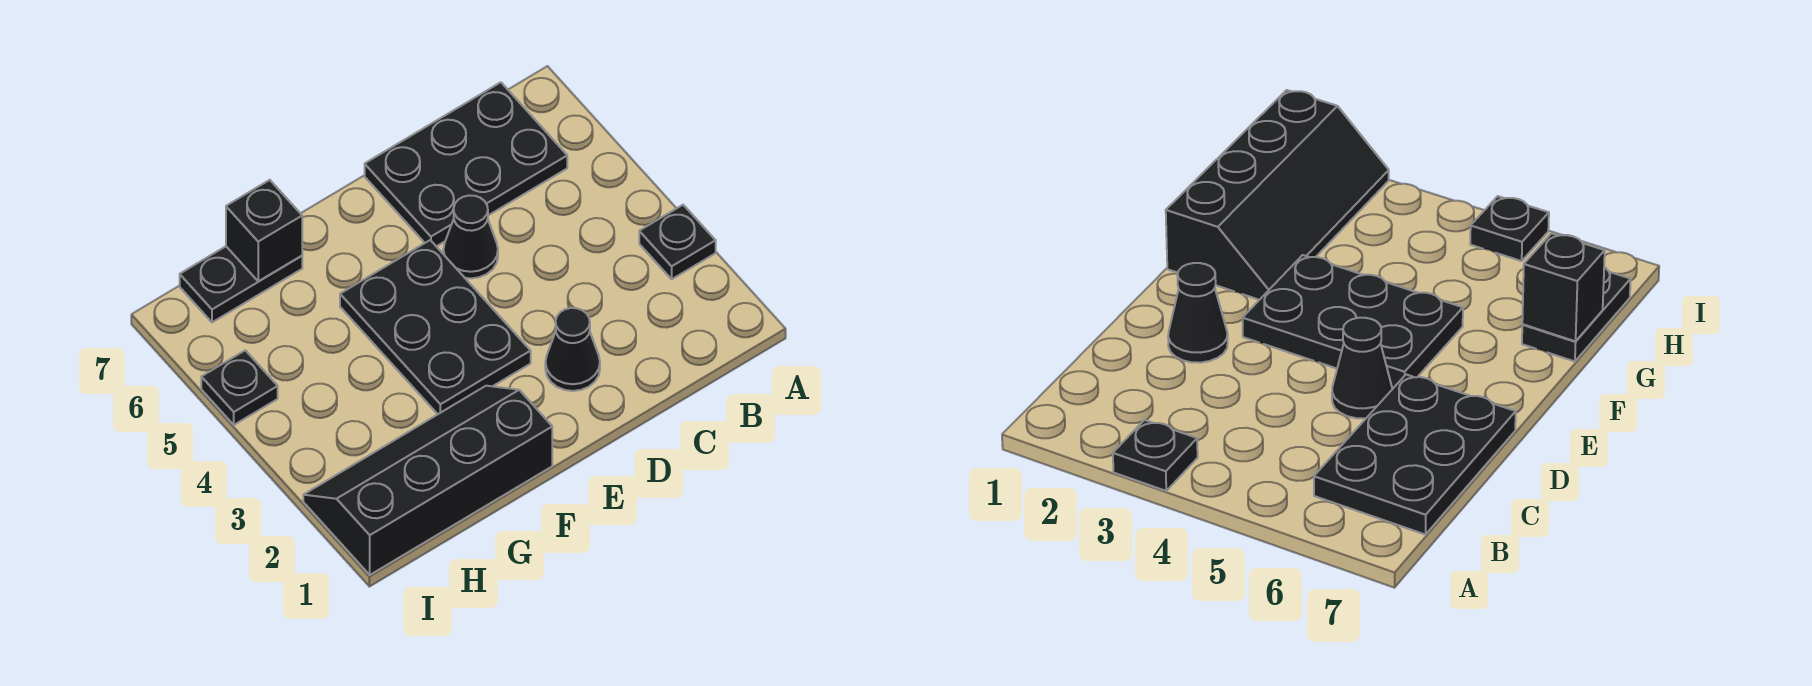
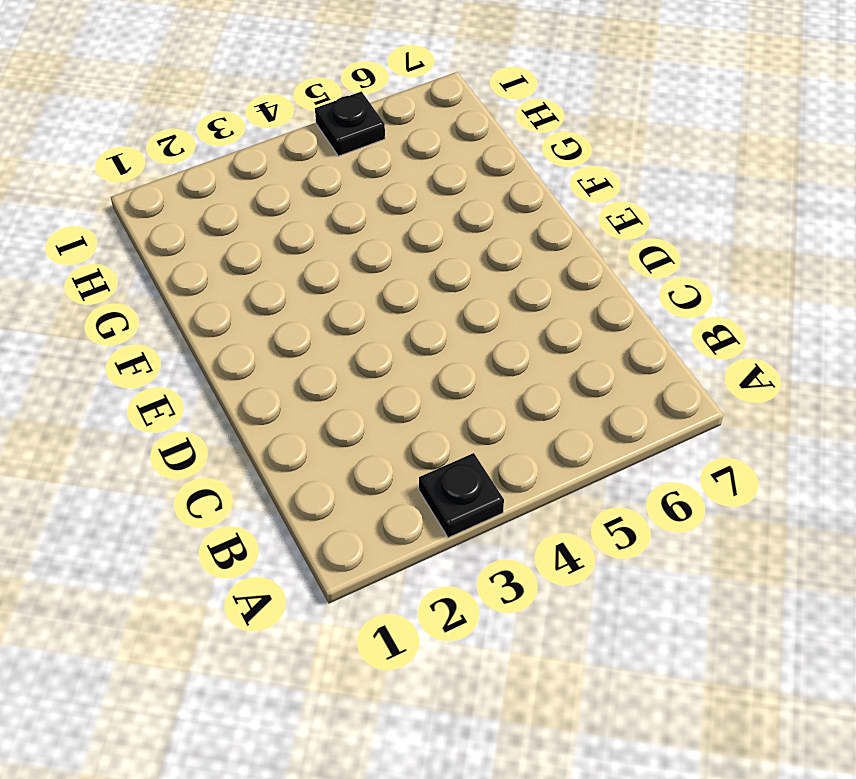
none -> black plate B6:D7 level 1
none -> black cone D2 level 1

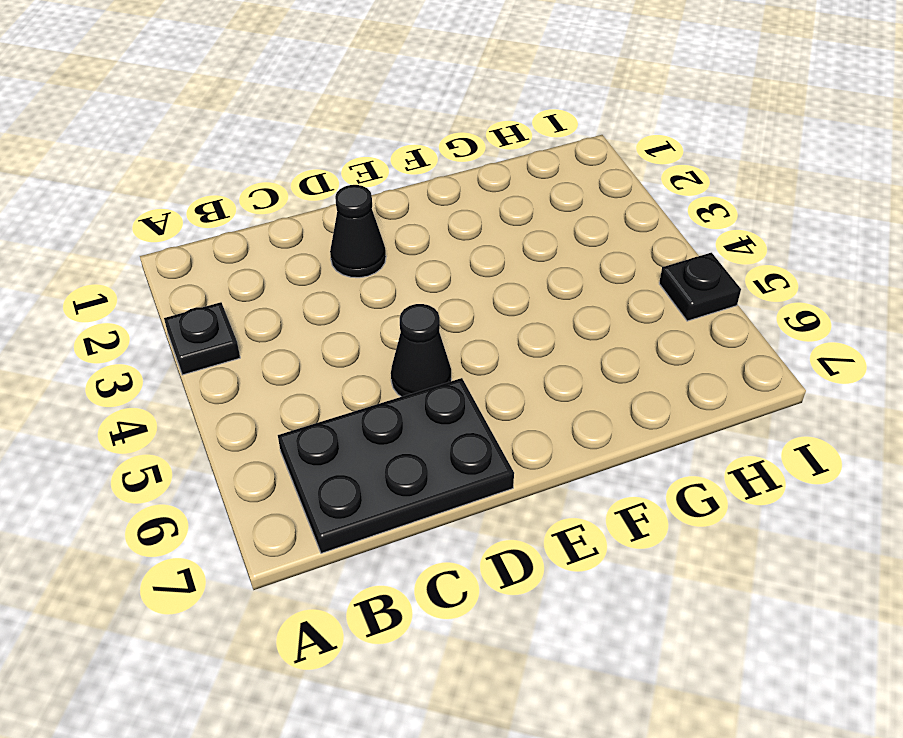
none -> black plate E3:F5 level 1
none -> black slope F1:I2 level 1 top 1

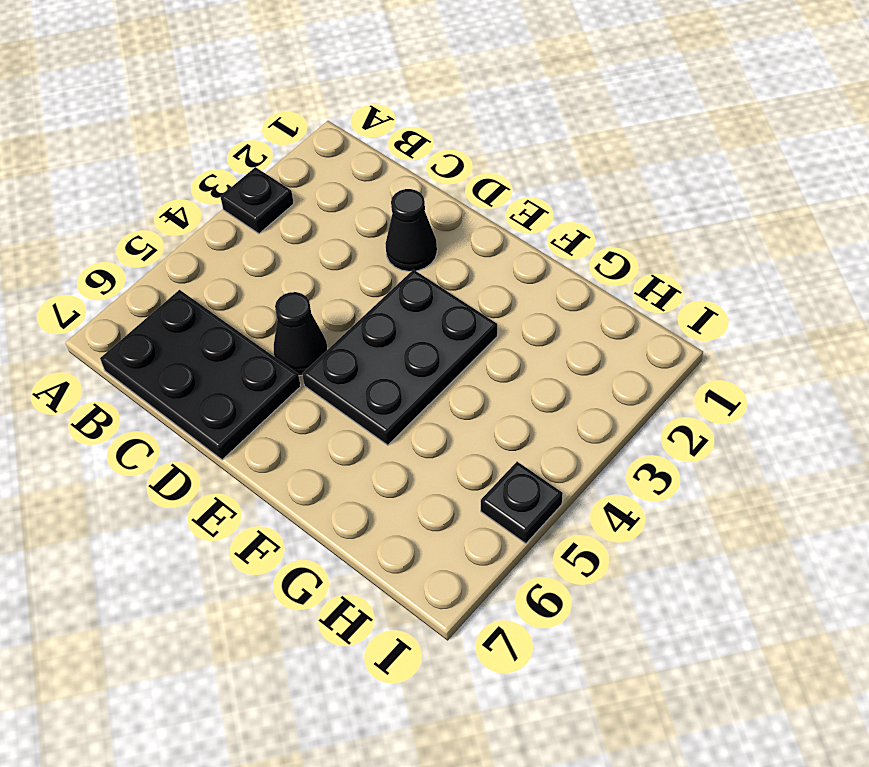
none -> black slope F1:I2 level 1 top 1
none -> black plate G7:H7 level 1

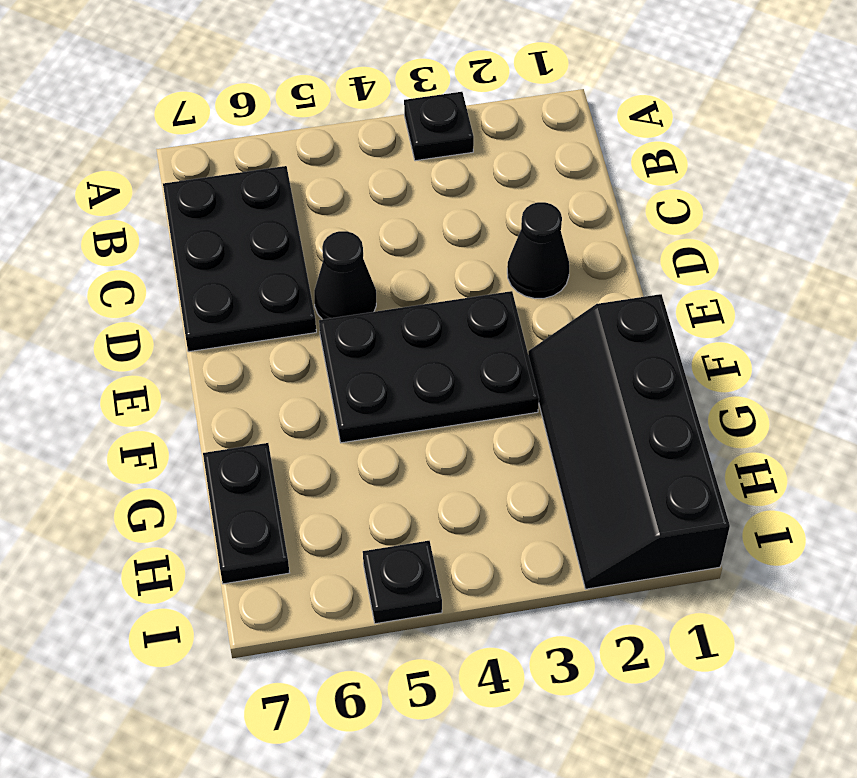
none -> black brick G7 level 2

